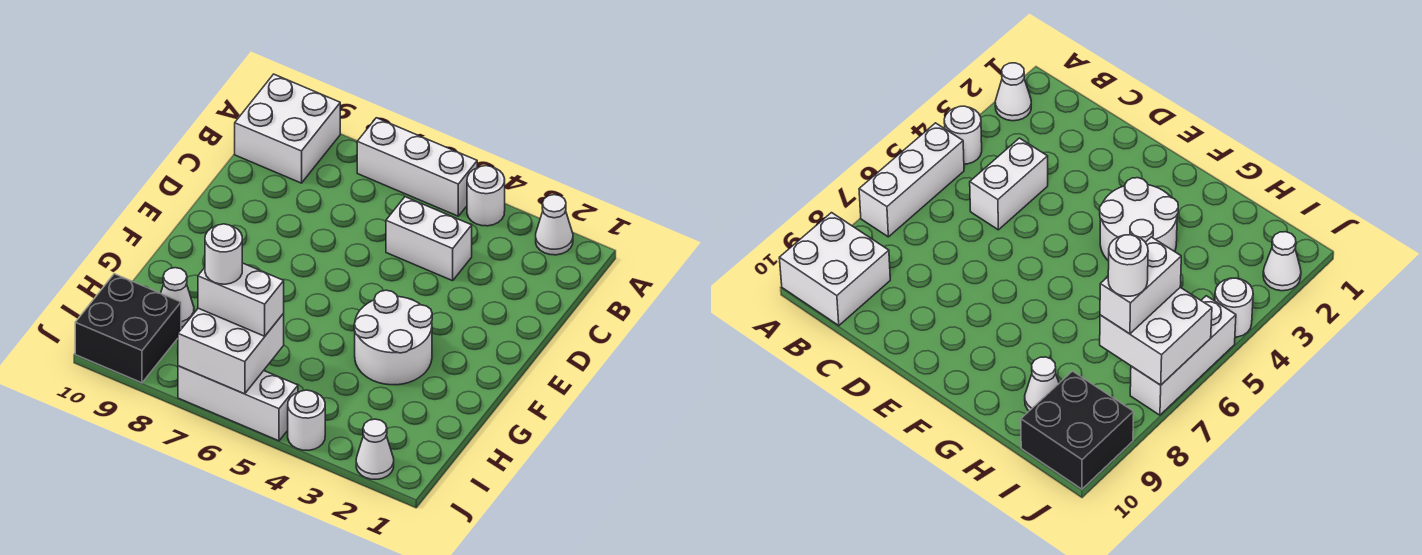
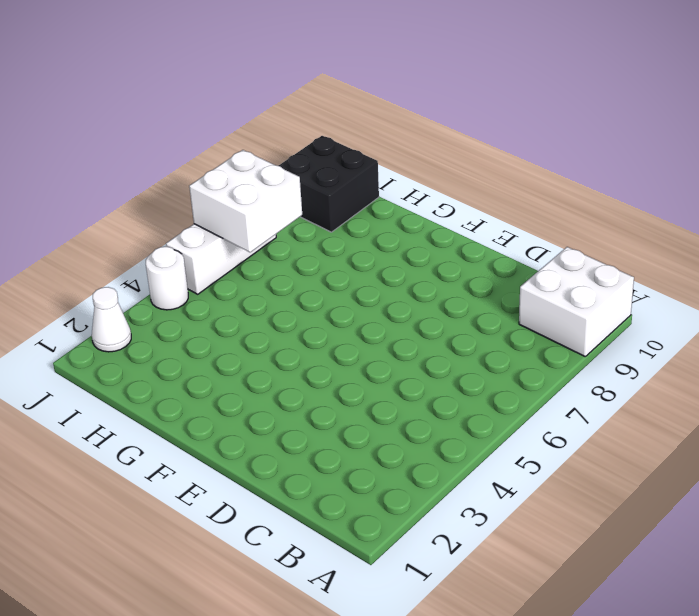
none -> white cone A2 level 1
none -> white round brick A4 level 1
none -> white brick A5:A7 level 1

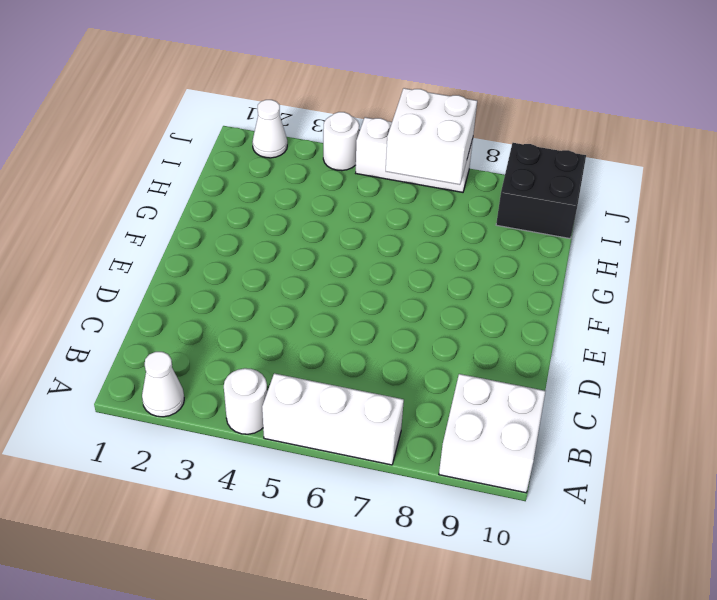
none -> white brick C4:C5 level 1
none -> white round brick F3:G4 level 1
none -> white cone H9 level 1

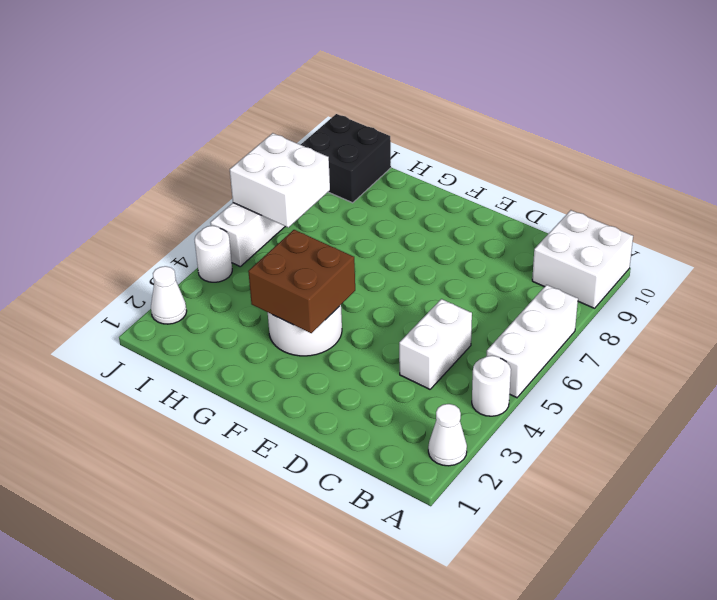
brown brick F3:G4 level 2 -> none
none -> white cone H9 level 1
none -> white brick I6:I7 level 3
none -> white round brick I7 level 4

